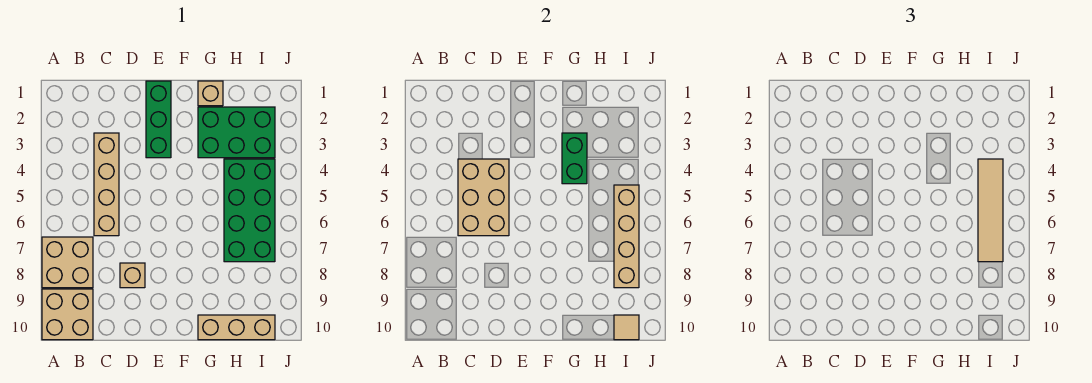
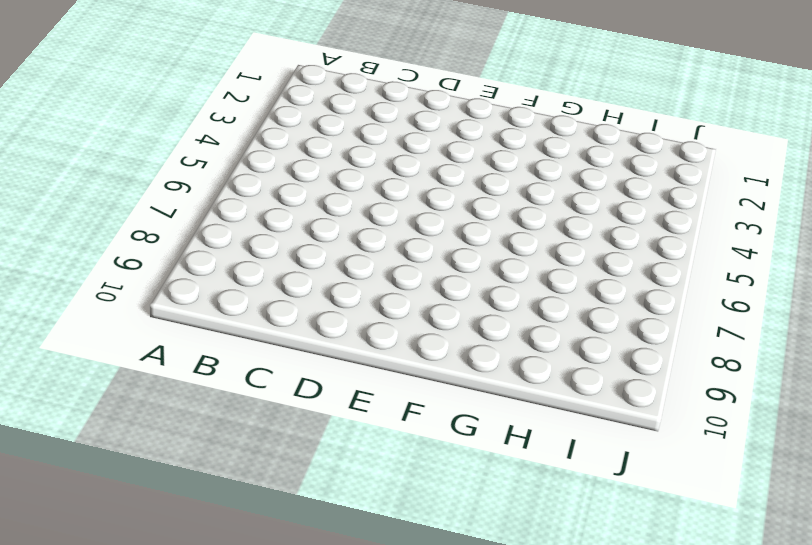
none -> tan brick A7:B8 level 1
none -> tan brick A9:B10 level 1
none -> tan brick C3:C6 level 1

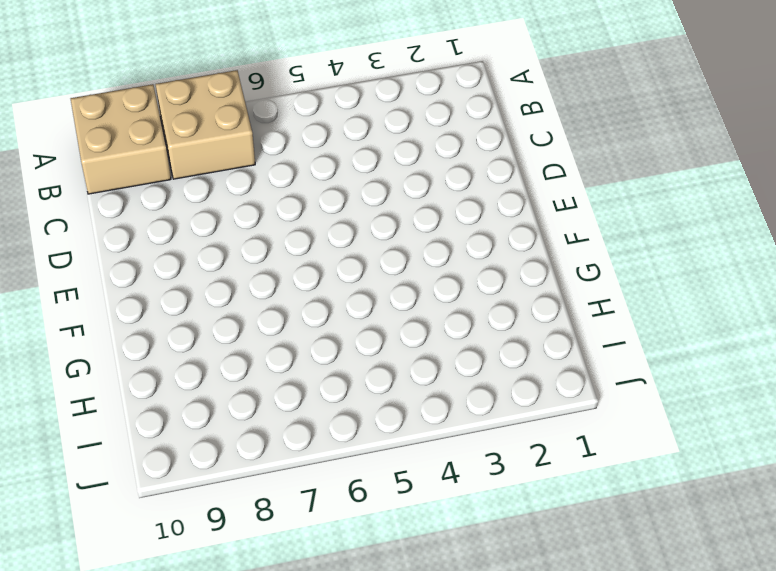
none -> tan brick C3:C6 level 1
none -> tan brick D8 level 1
none -> green brick E1:E3 level 1

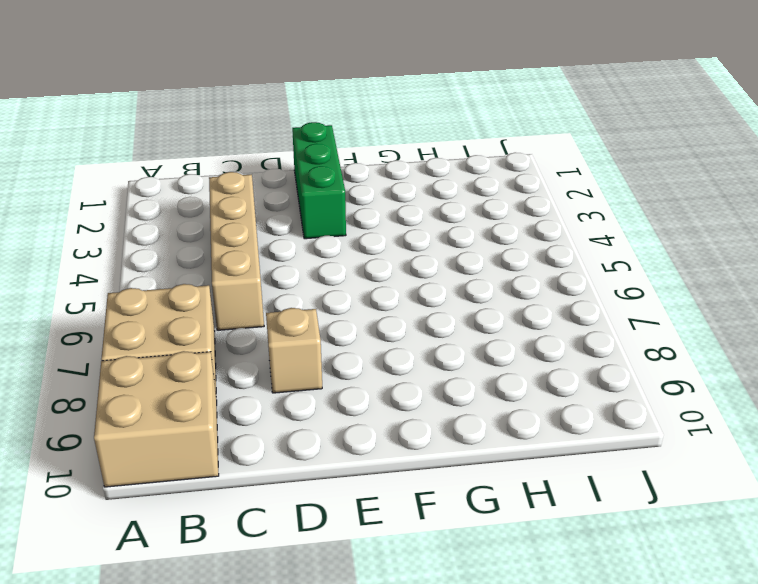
none -> tan brick G1 level 1
none -> green brick G2:I3 level 1
none -> tan brick G10:I10 level 1

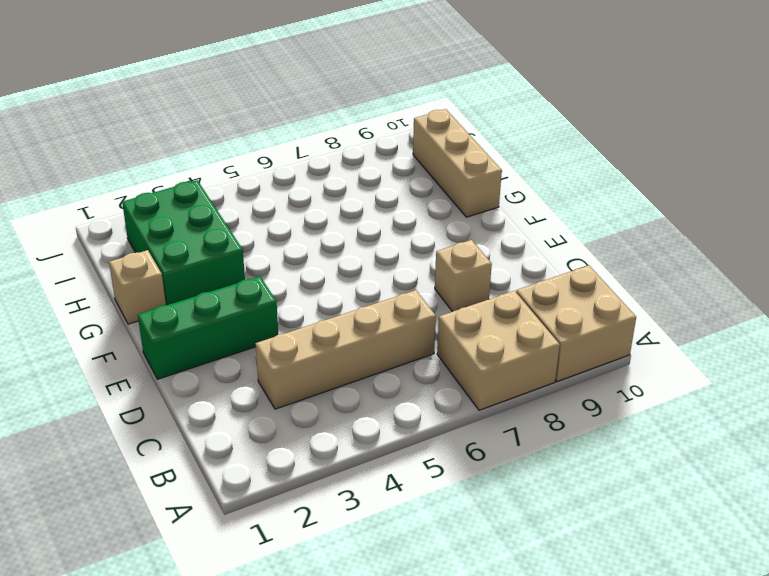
none -> green brick H4:I7 level 1
none -> tan brick C4:D6 level 2
none -> green brick G3:G4 level 2

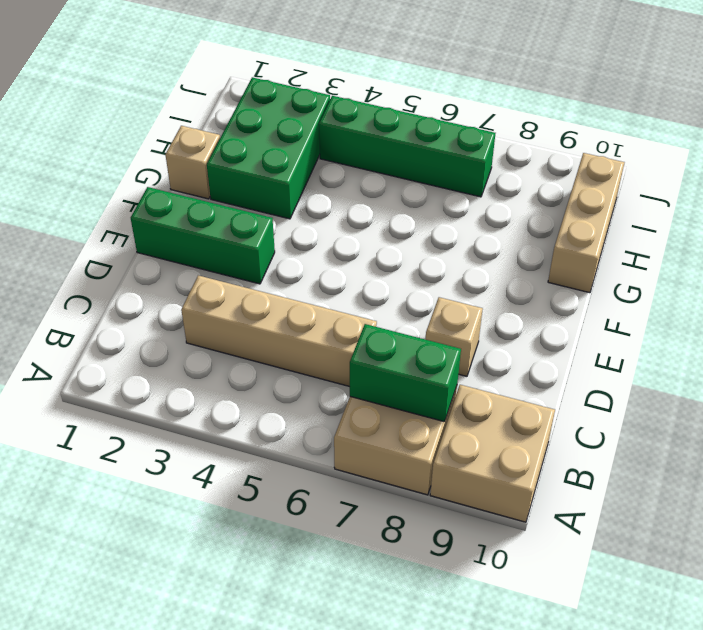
green brick B7:B8 level 2 -> green brick G3:G4 level 2
green brick I4:I7 level 1 -> green brick H4:I7 level 1
none -> tan brick C4:D6 level 2
none -> tan brick I5:I8 level 2
none -> tan tile I10 level 2

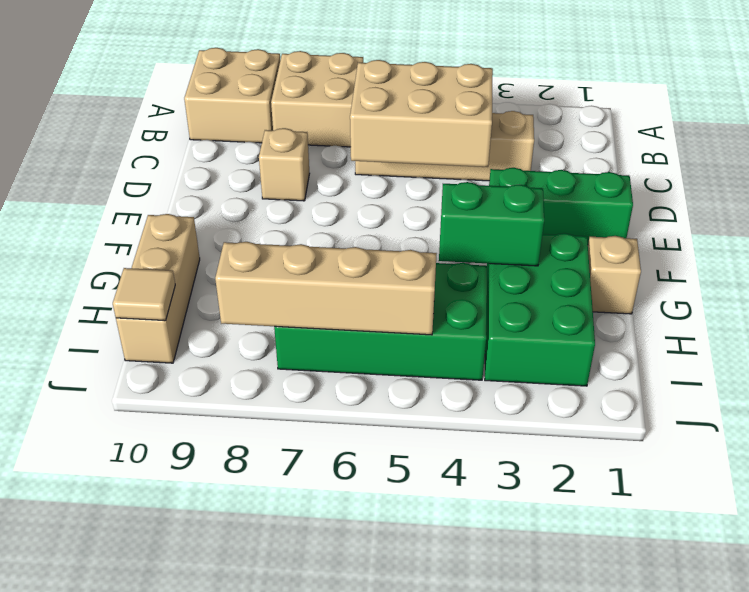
none -> tan tile I4:I7 level 3

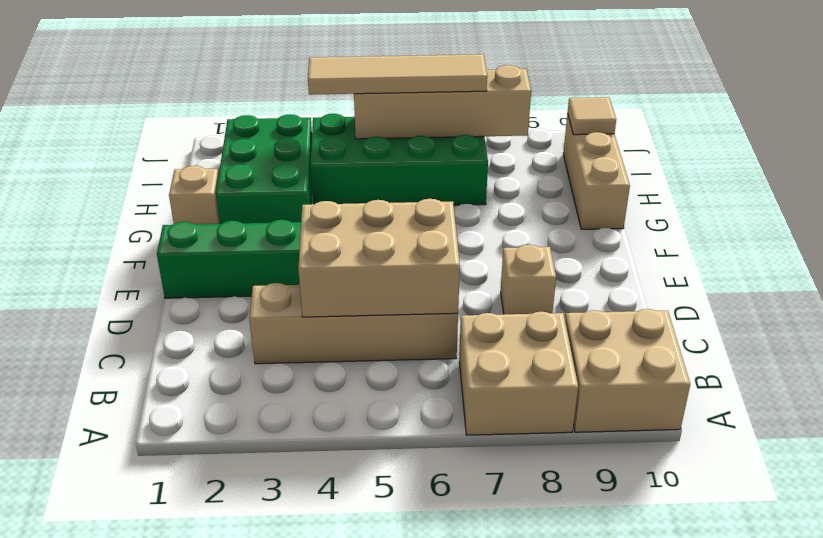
none -> green brick G3:G4 level 2

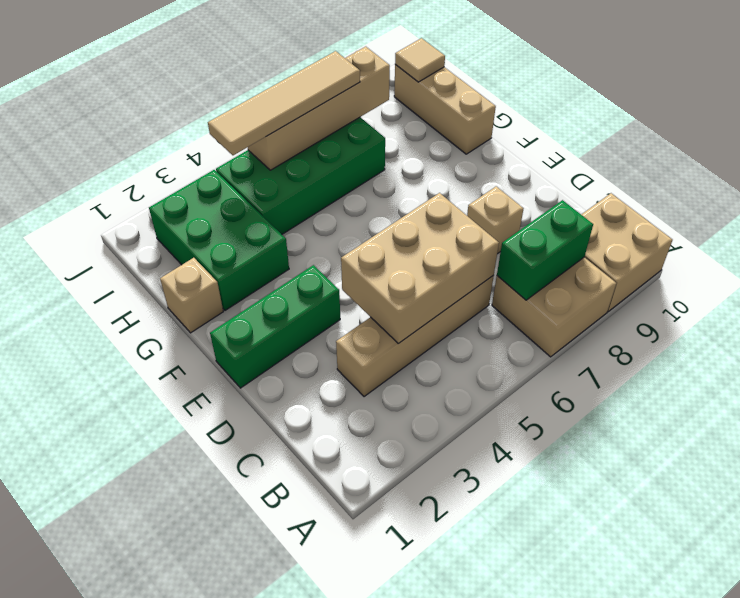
green brick B7:B8 level 2 -> green brick G3:G4 level 2

